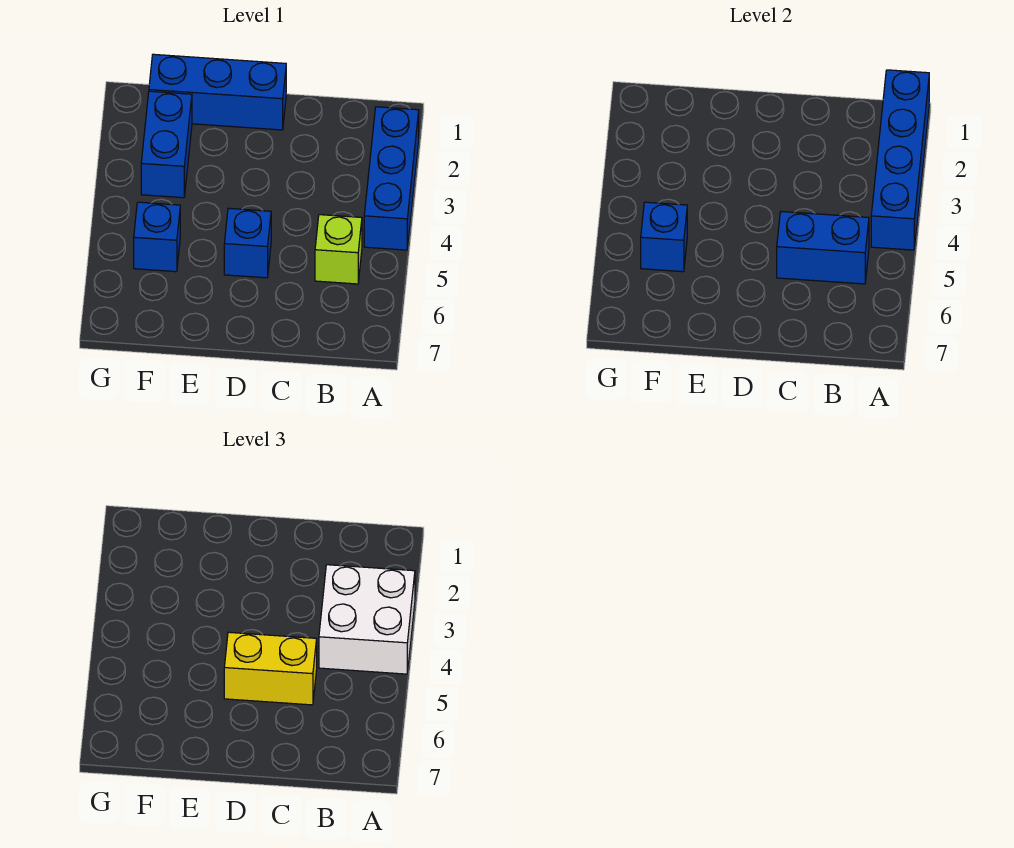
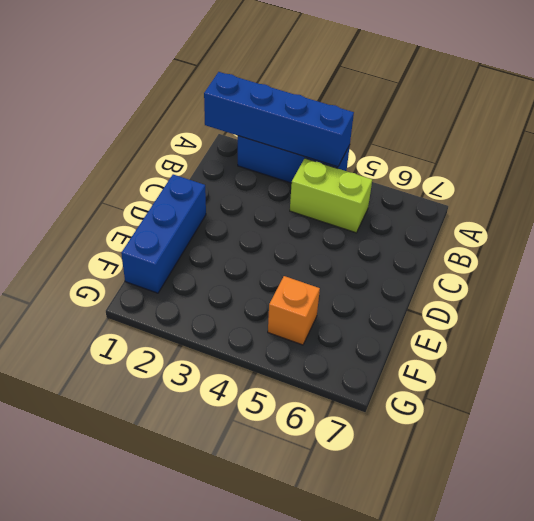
lime brick B4:B5 level 1 -> lime brick B5 level 1
orange brick F5 level 1 -> blue brick F5 level 1
none -> blue brick D5 level 1
none -> blue brick F2:F3 level 1

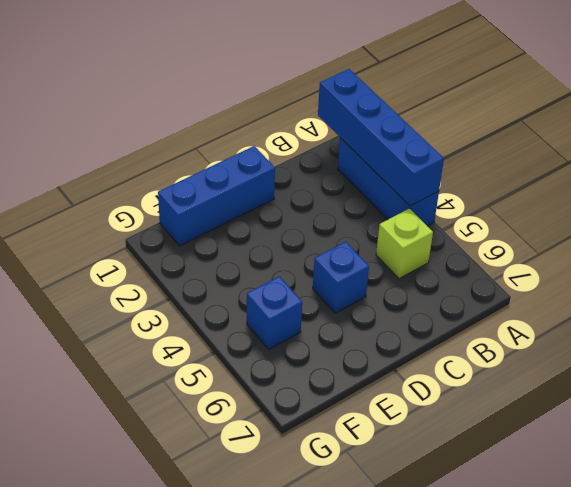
none -> blue brick F2:F3 level 1
none -> blue brick B5:C5 level 2

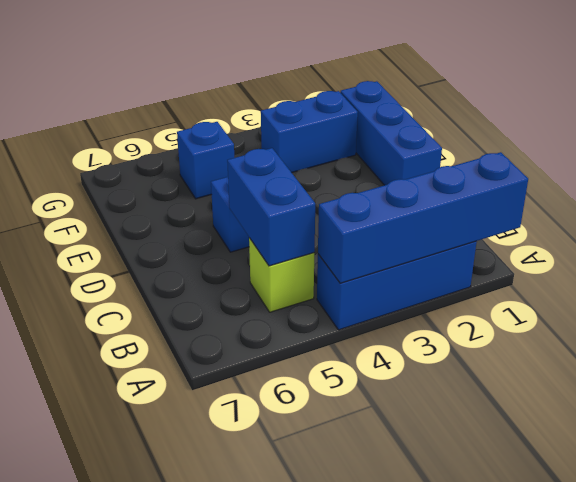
none -> blue brick F5 level 2
none -> white brick A3:B4 level 3

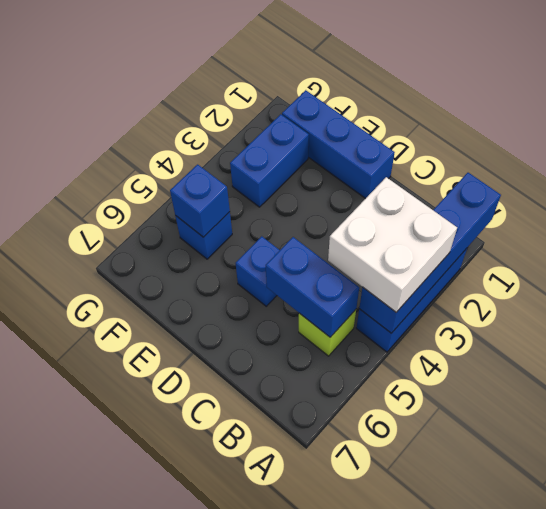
none -> yellow brick C5:D5 level 3

